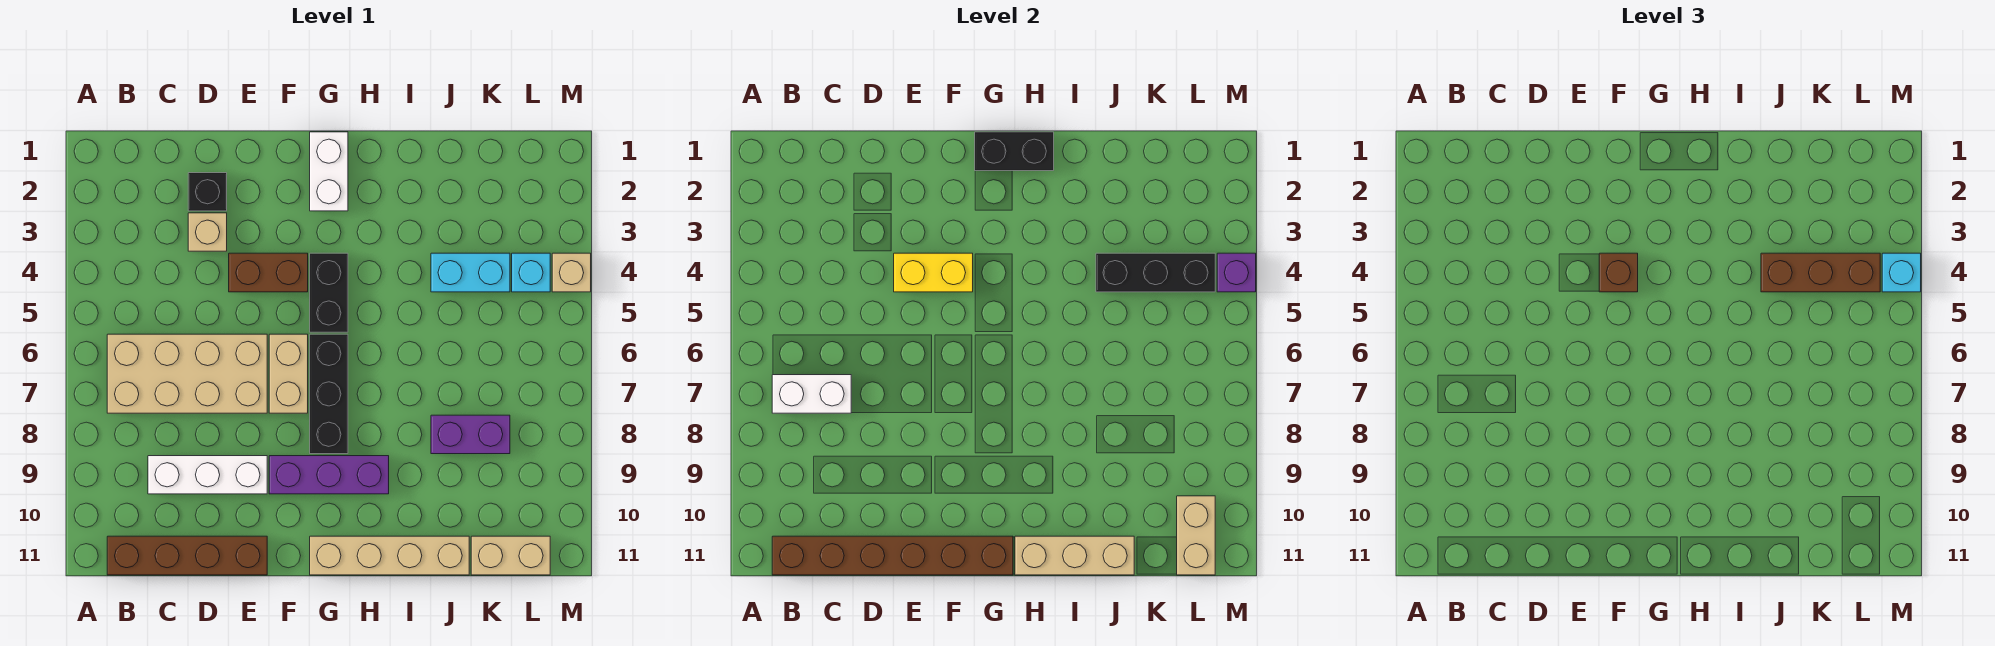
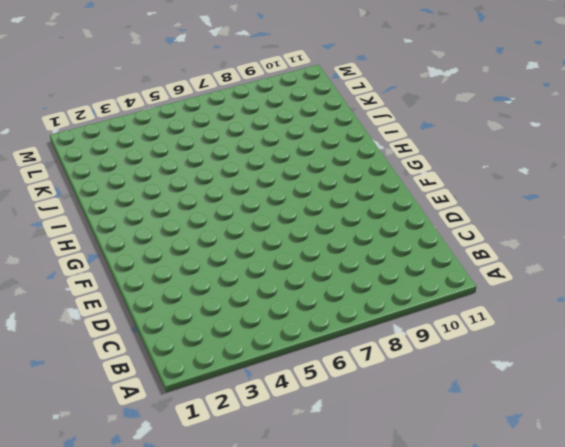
none -> tan brick B6:E7 level 1
none -> brown brick B11:E11 level 1
none -> white brick C9:E9 level 1

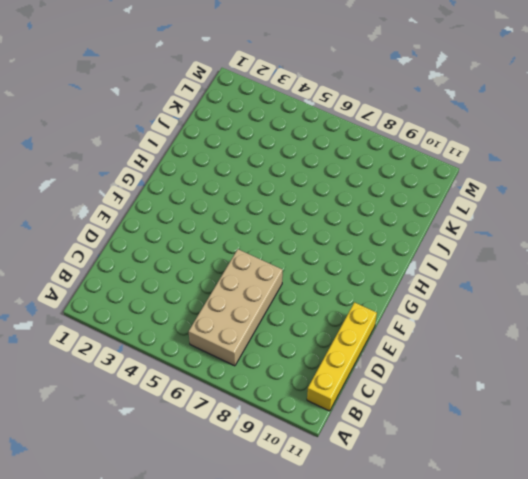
yellow brick B11:E11 level 1 -> brown brick B11:E11 level 1
none -> white brick C9:E9 level 1
none -> black brick D2 level 1
none -> tan brick D3 level 1

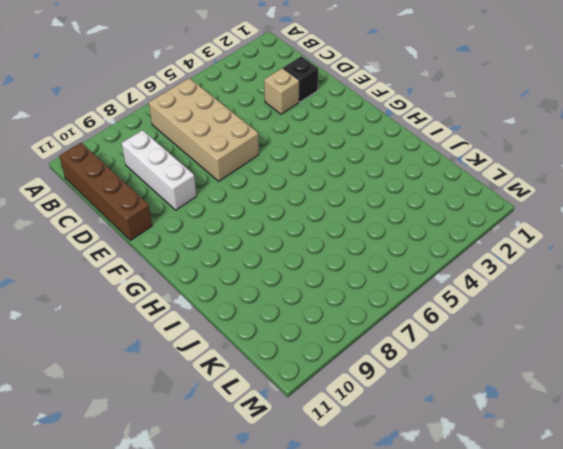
none -> brown brick E4:F4 level 1
none -> tan brick F6:F7 level 1
none -> purple brick F9:H9 level 1

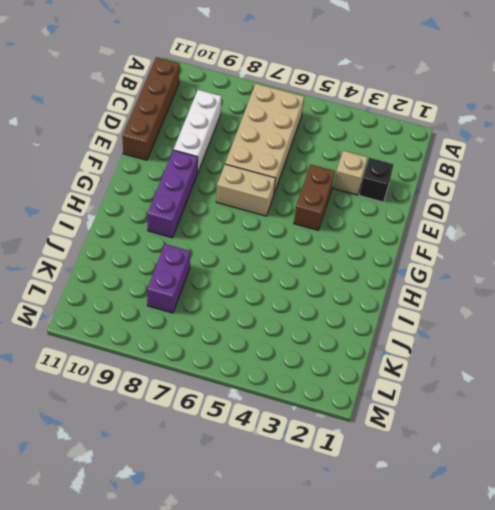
none -> white brick G1:G2 level 1
none -> black brick G4:G5 level 1
none -> black brick G6:G8 level 1

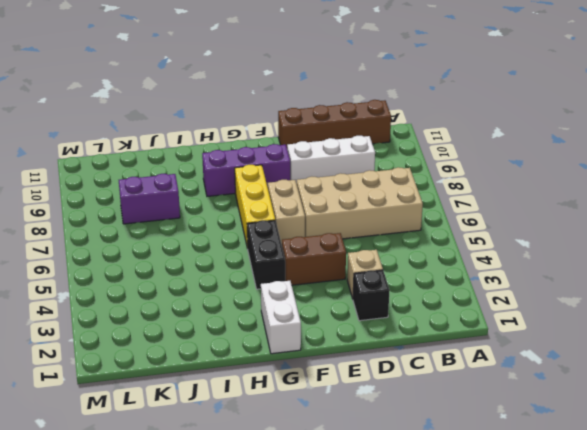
yellow brick G6:G8 level 1 -> black brick G6:G8 level 1
none -> tan brick G11:J11 level 1
none -> cyan brick J4:K4 level 1
none -> tan brick K11:L11 level 1

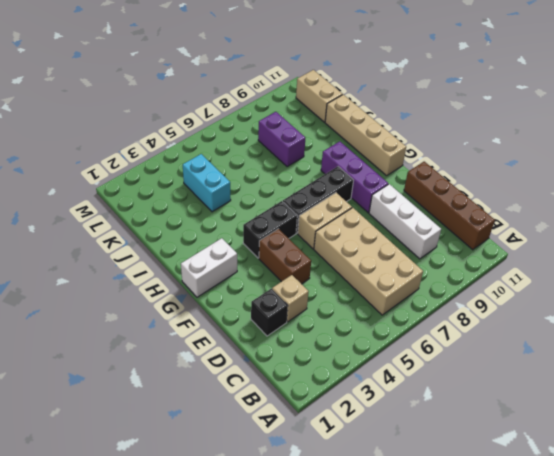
none -> cyan brick L4 level 1
none -> tan brick M4 level 1
none -> white brick B7:C7 level 2

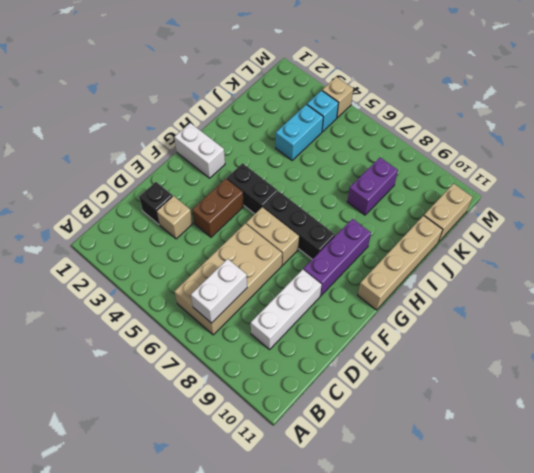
none -> brown brick B11:E11 level 1
none -> brown brick B11:G11 level 2
none -> yellow brick E4:F4 level 2

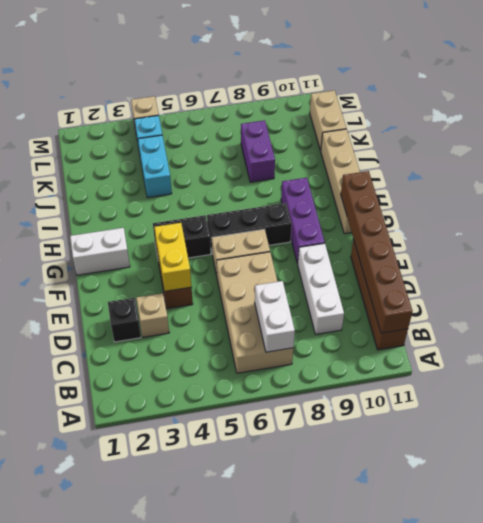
none -> black brick G1:H1 level 2
none -> tan brick H11:J11 level 2
none -> black brick J4:L4 level 2

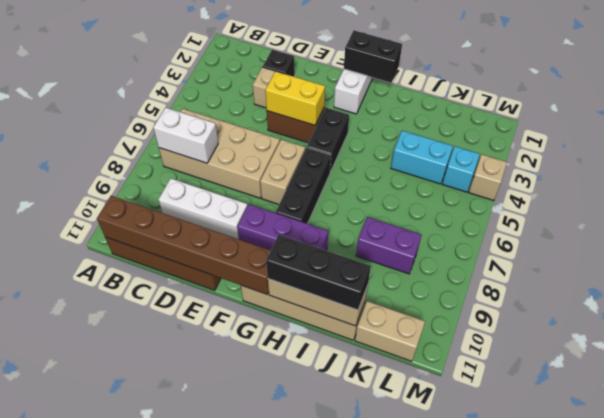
black brick H11:J11 level 3 -> black brick J4:L4 level 2
none -> tan brick L10:L11 level 2
none -> purple brick M4 level 2
none -> brown brick F4 level 3

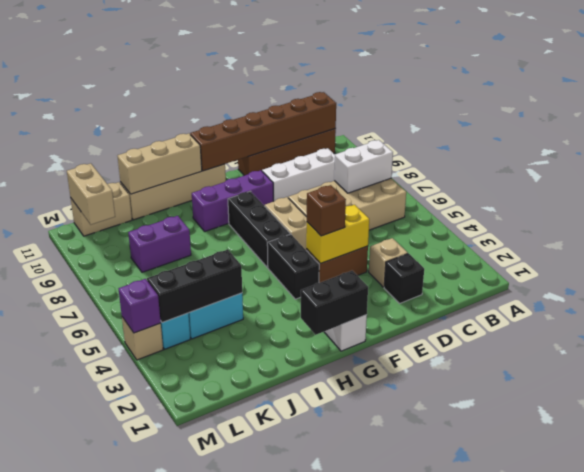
none -> brown brick J4:L4 level 3
none -> cyan brick M4 level 3

